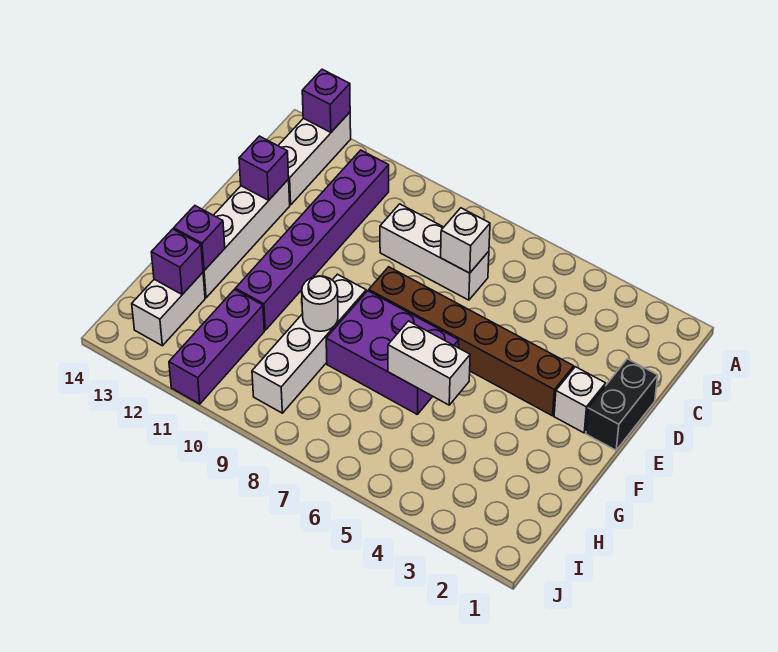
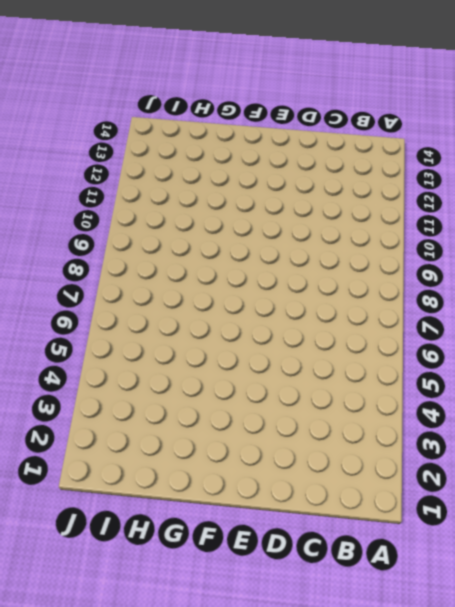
none -> white brick A13:C13 level 1
none -> purple brick B11:G11 level 1
none -> white brick C7:C9 level 1

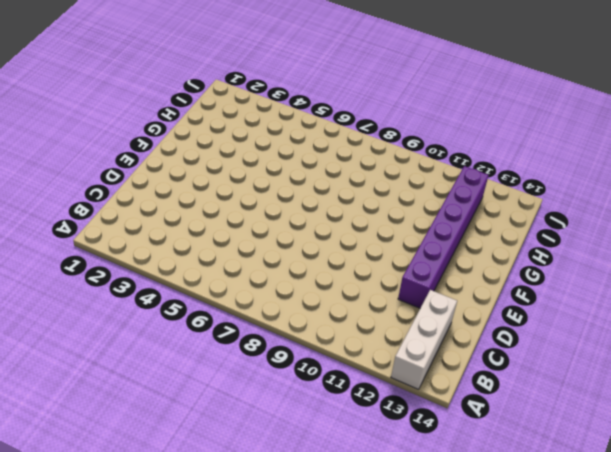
purple brick D12:I12 level 1 -> purple brick B11:G11 level 1
none -> white brick C7:C9 level 1
none -> black brick D1:E1 level 1
none -> white brick D13:G13 level 1

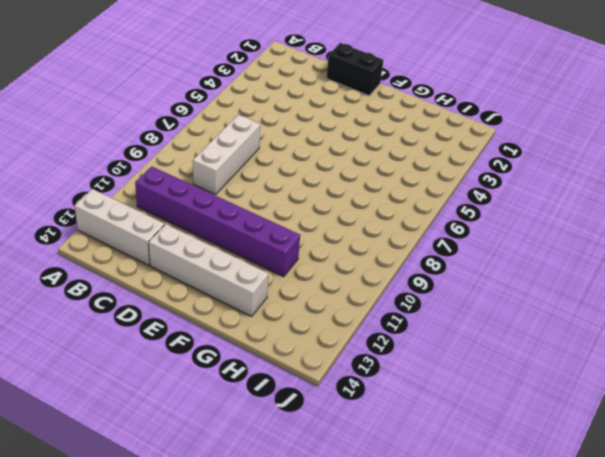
none -> white brick E2 level 1
none -> brown brick E3:E8 level 1
none -> purple brick F6:G8 level 1

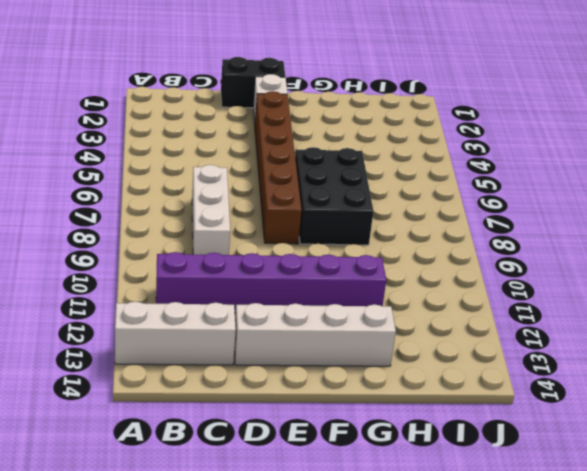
black brick F6:G8 level 1 -> purple brick F6:G8 level 1
none -> white brick F9:I9 level 1
none -> purple brick H11:J11 level 1
none -> white brick H13:I13 level 1

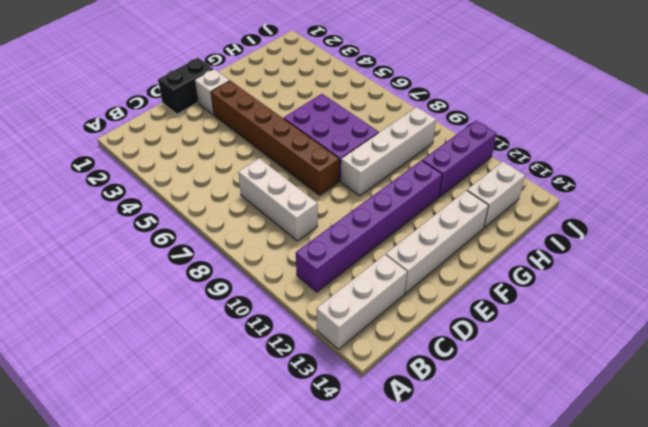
none -> purple brick A13 level 2
none -> white brick C7 level 2
none -> purple brick D13 level 2

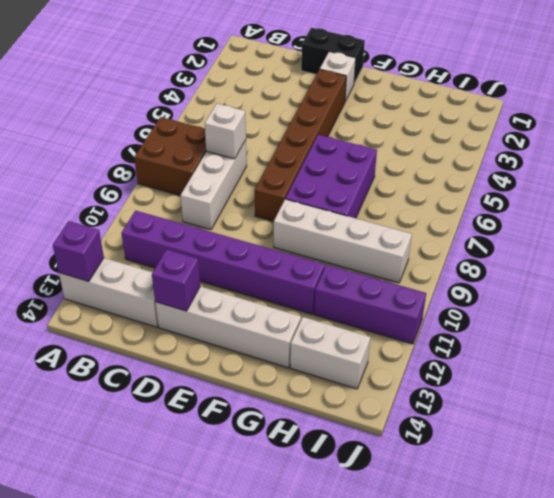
brown brick A7:B8 level 1 -> none
none -> white brick G5:G6 level 2
none -> white round brick G9 level 2
none -> purple brick G13 level 2

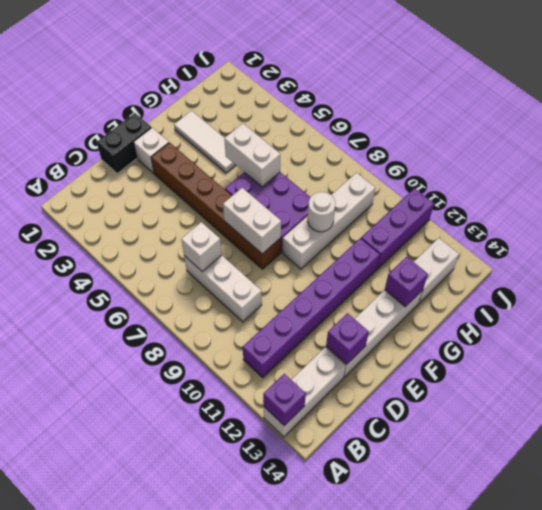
white brick E7:E8 level 2 -> none
white tile G2:G4 level 1 -> none
none -> purple brick H13 level 2

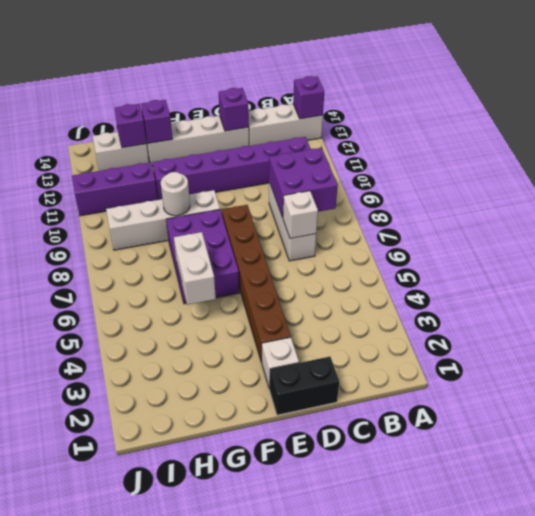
purple brick B8:C9 level 2 -> none

